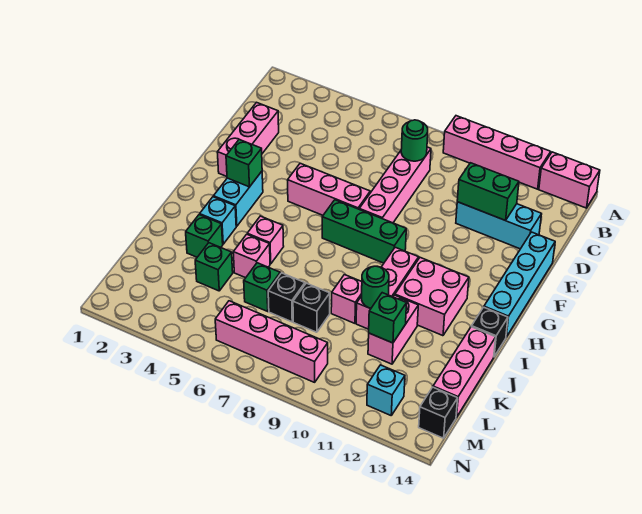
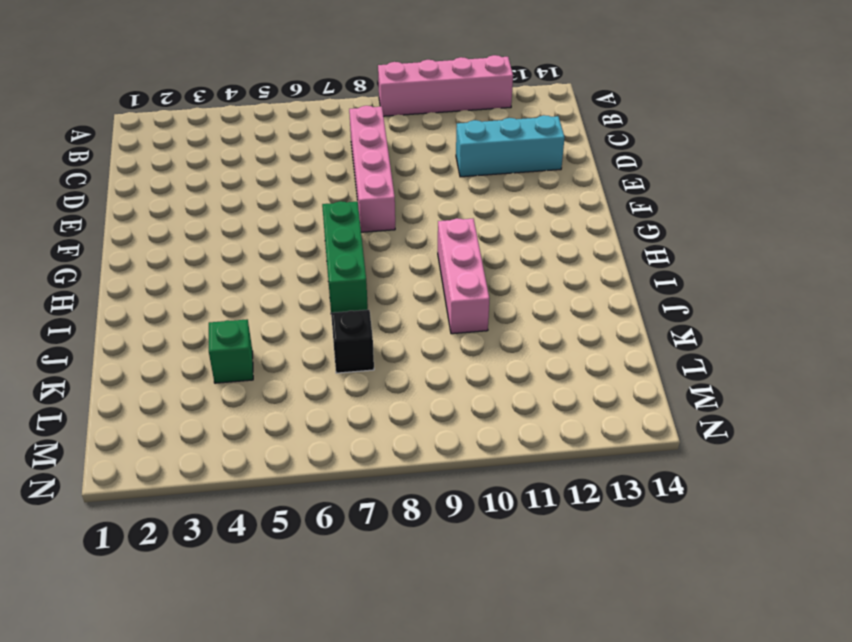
green brick G7:I7 level 1 -> green brick G7:G9 level 1
none -> pink brick A13:A14 level 1
none -> pink brick D2:F2 level 1
none -> cyan brick E14:H14 level 1
none -> pink brick F5:F7 level 1

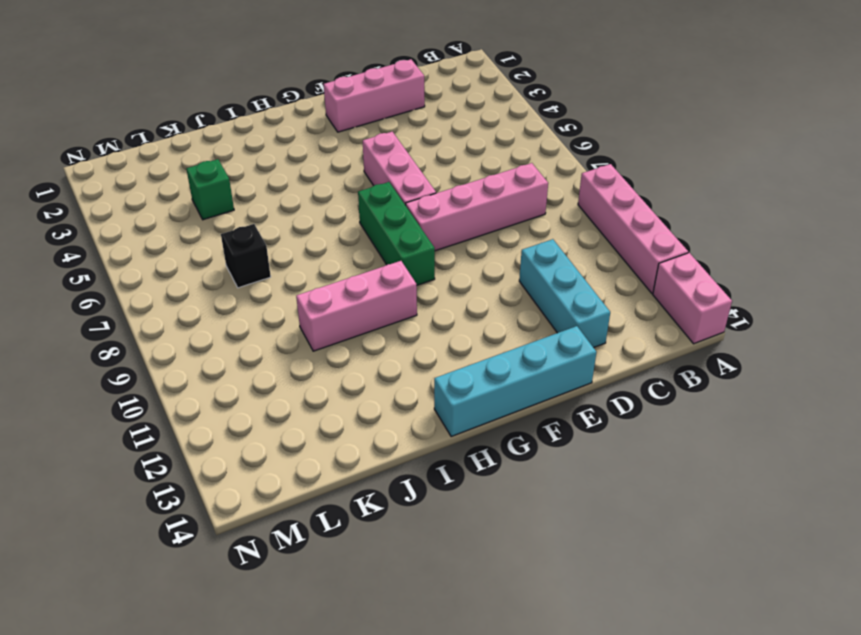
none -> cyan brick G3:H3 level 1
none -> pink brick H11:I12 level 1
none -> cyan brick I3 level 1
none -> pink brick I5 level 1

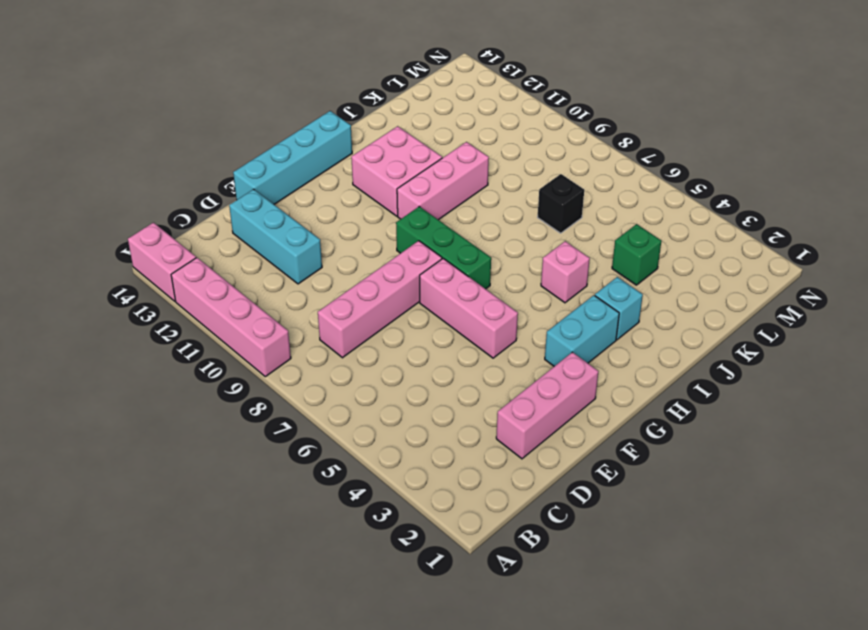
none -> black brick I14 level 1
none -> green brick J3 level 1
none -> pink brick J5 level 1
none -> pink brick J9 level 1

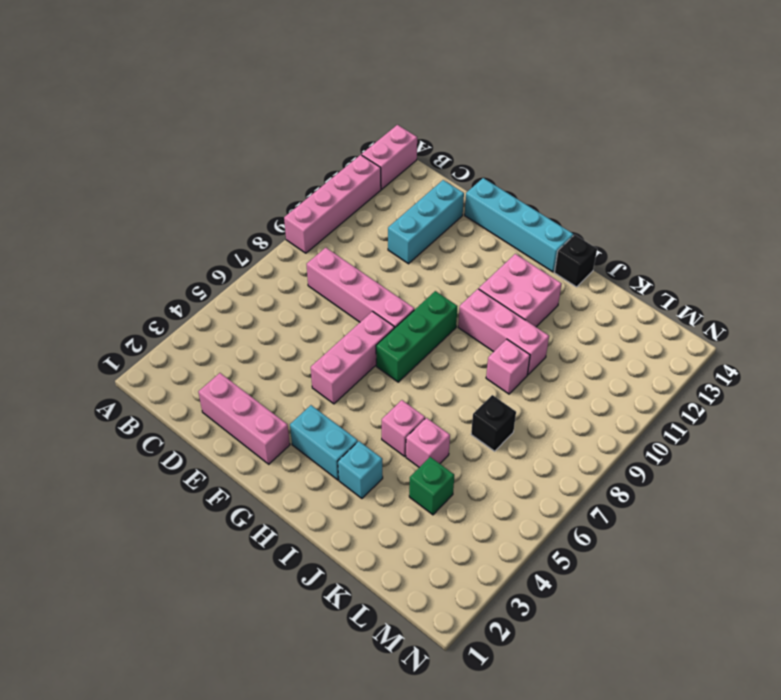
none -> green brick J3 level 1
none -> pink brick J11:K11 level 1
none -> pink brick J14:L14 level 1
none -> green brick K6 level 1

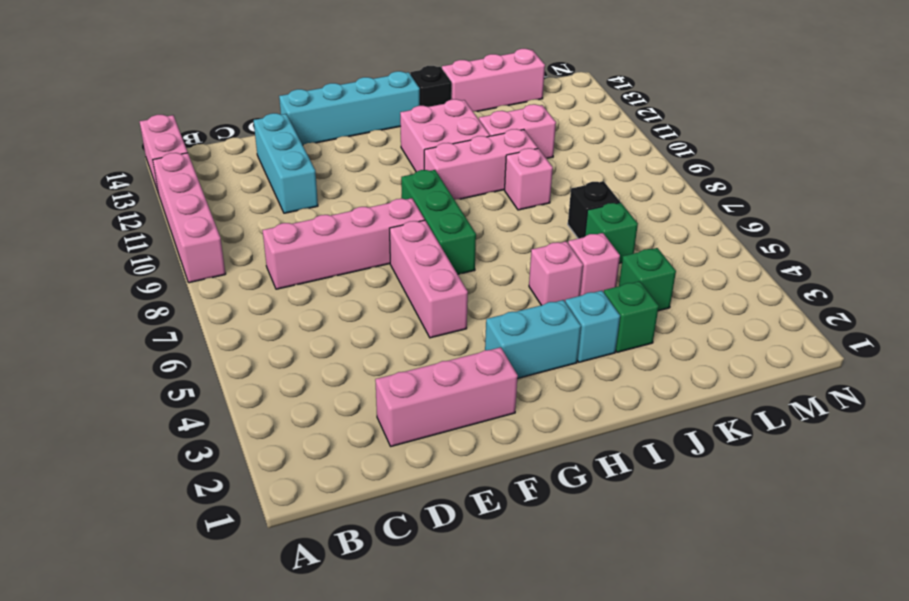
none -> black brick K8 level 1
none -> pink brick M6:M9 level 1
none -> cyan brick M12 level 1
none -> black brick M14 level 1

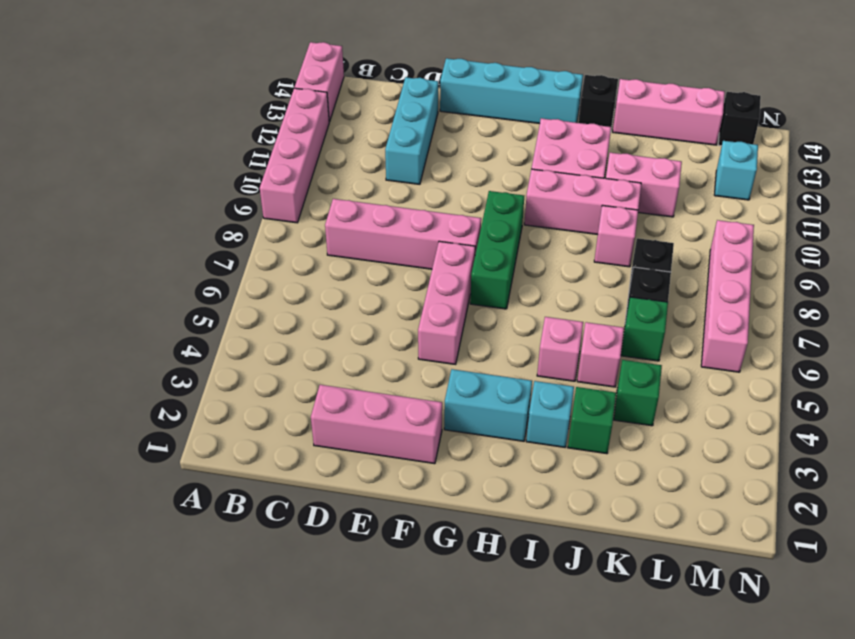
none -> green round brick C8 level 2
none -> green brick D11:D12 level 2
none -> green brick G3 level 2
none -> green round brick J10 level 2

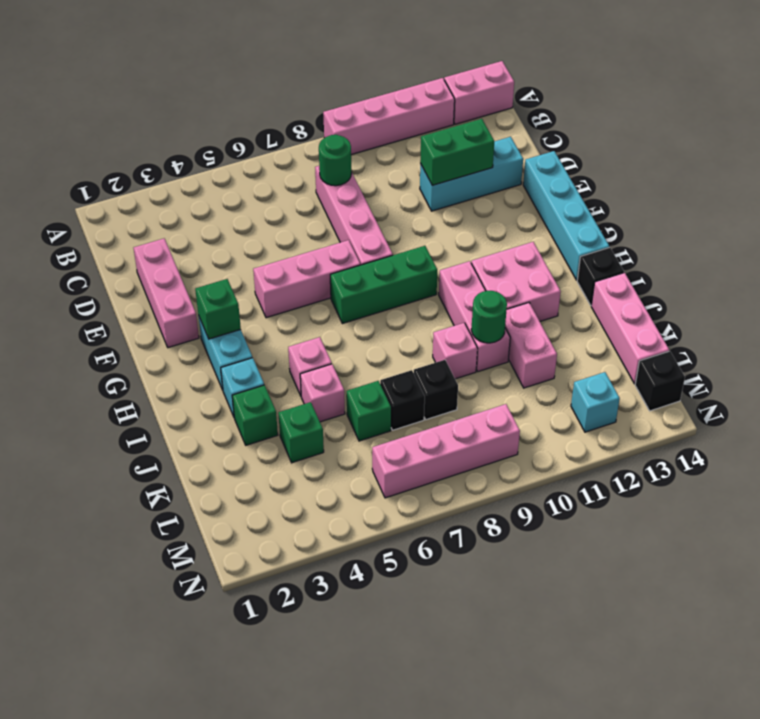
none -> green brick K11 level 2

